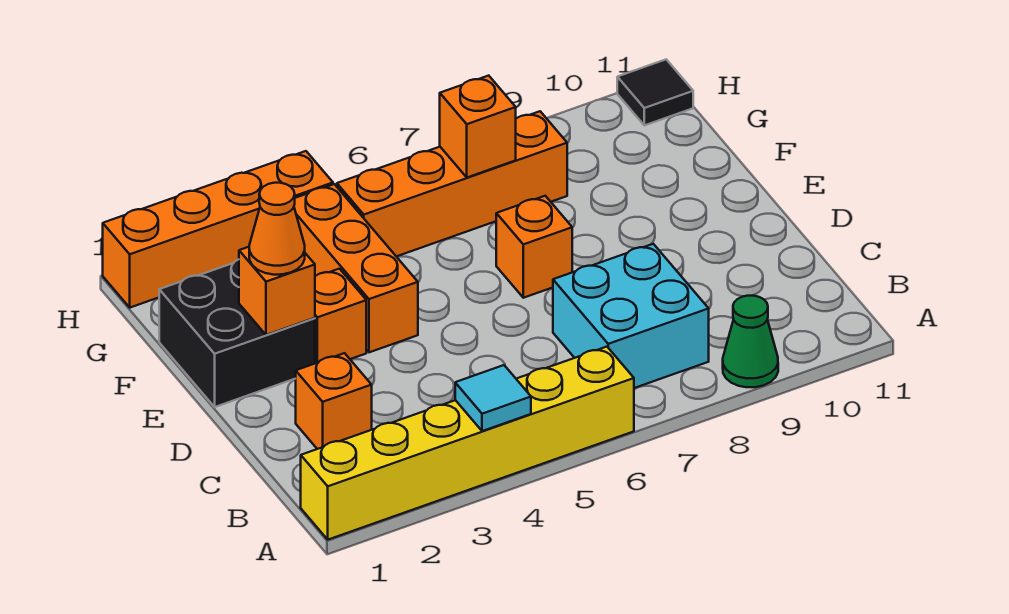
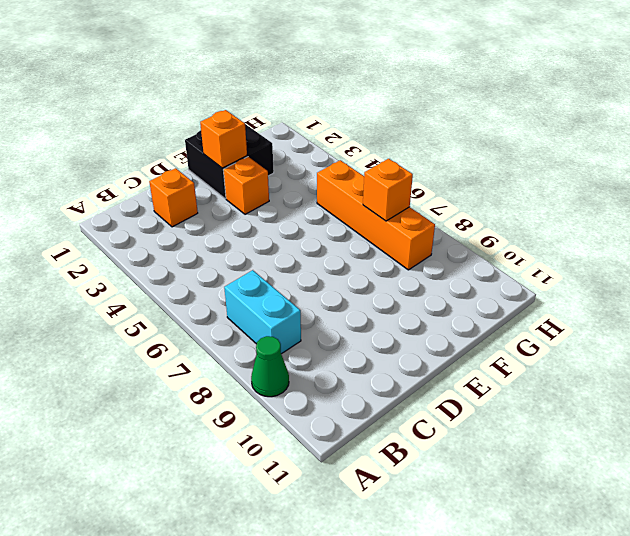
cyan brick B7:B8 level 1 -> cyan brick B7:C8 level 1
none -> yellow brick A1:A6 level 1
none -> orange brick E4:G4 level 1
none -> orange brick E7 level 1

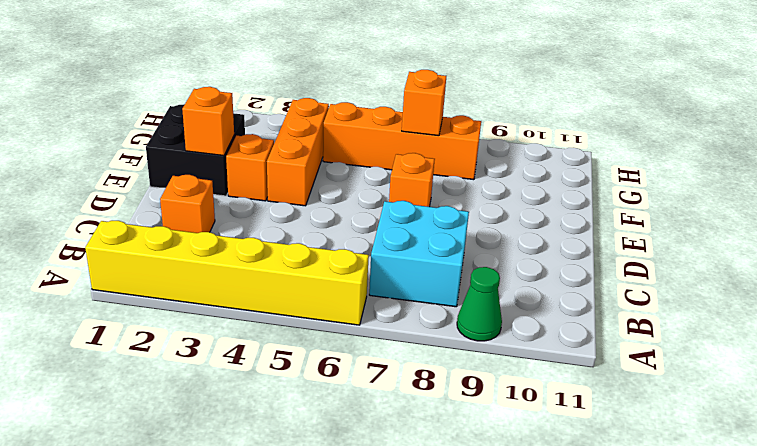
none -> orange brick H1:H4 level 1
none -> black tile H11 level 1
none -> cyan tile A4 level 2

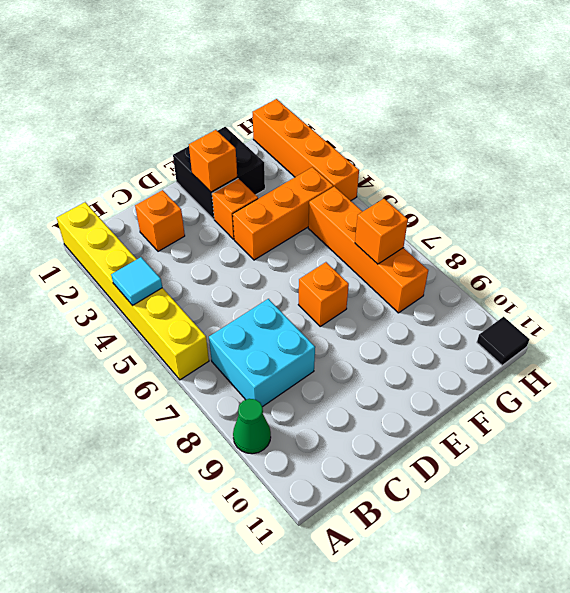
none -> orange cone E2 level 3

